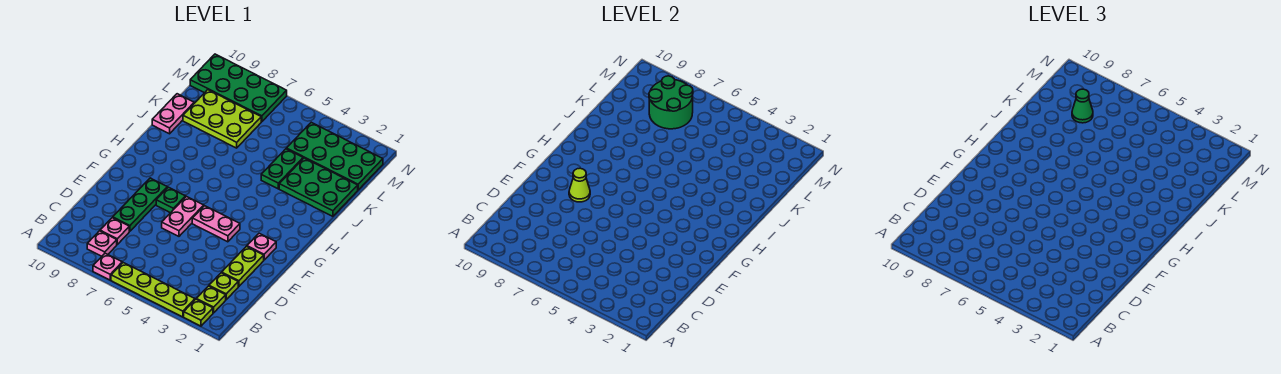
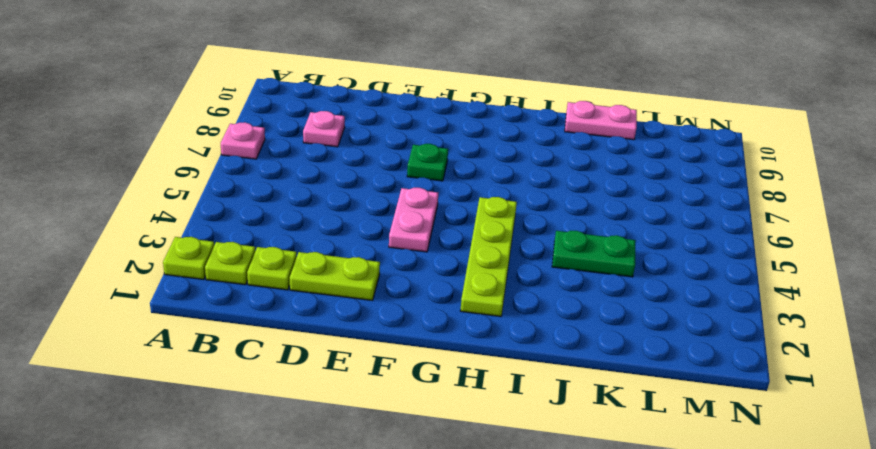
lime plate H2:H5 level 1 -> lime plate A3:A6 level 1
none -> pink plate B8 level 1
none -> green plate D8:F8 level 1
none -> pink plate E6:F6 level 1

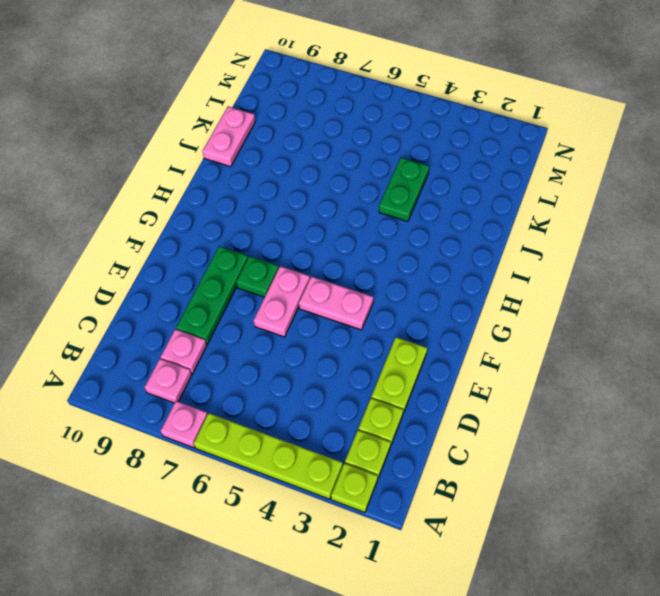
none -> pink plate F2 level 1
none -> green plate J1:K3 level 1
none -> lime plate K7:L9 level 1

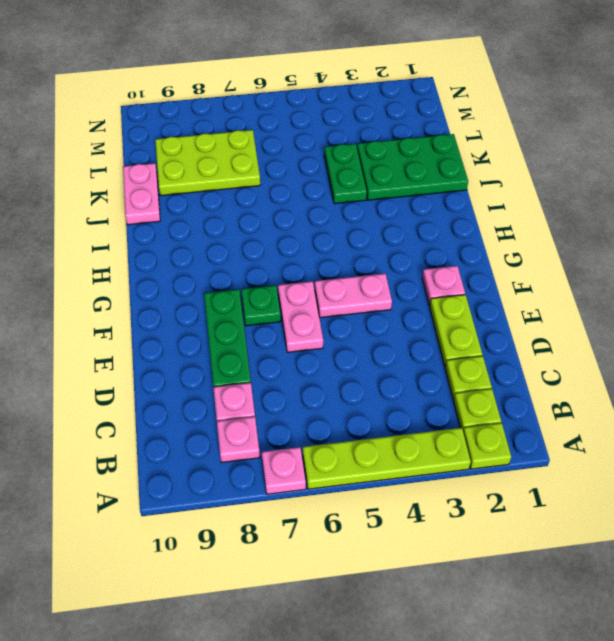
none -> green plate L1:M4 level 1
none -> green plate M7:N10 level 1
none -> lime cone F8 level 2

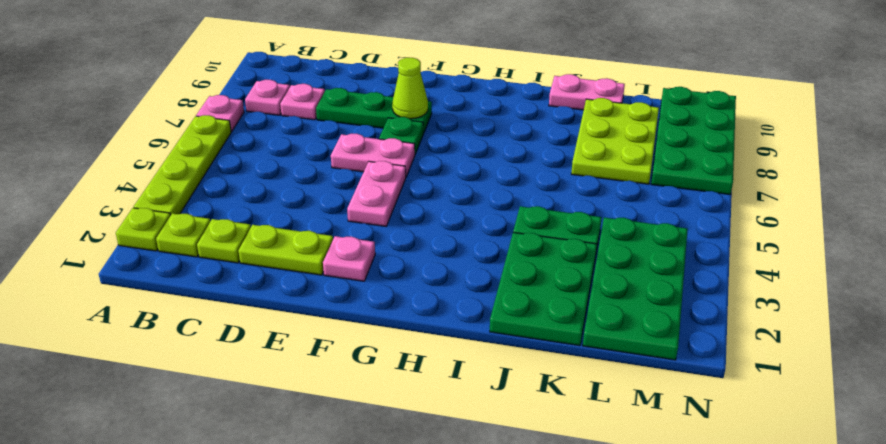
none -> green round brick L7:M8 level 2
none -> green cone L8 level 3

